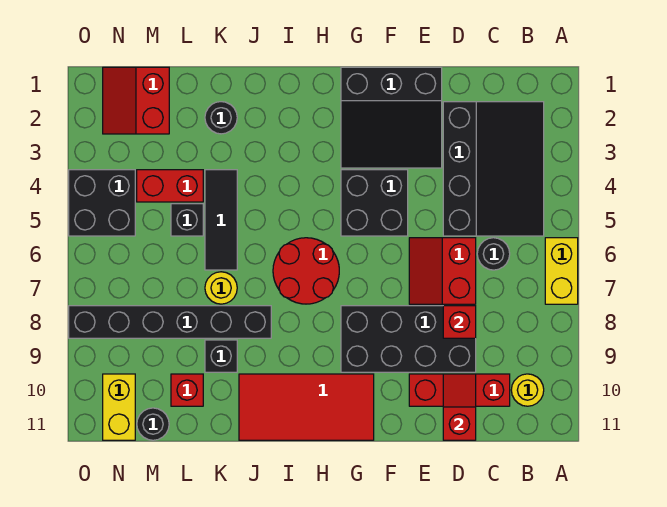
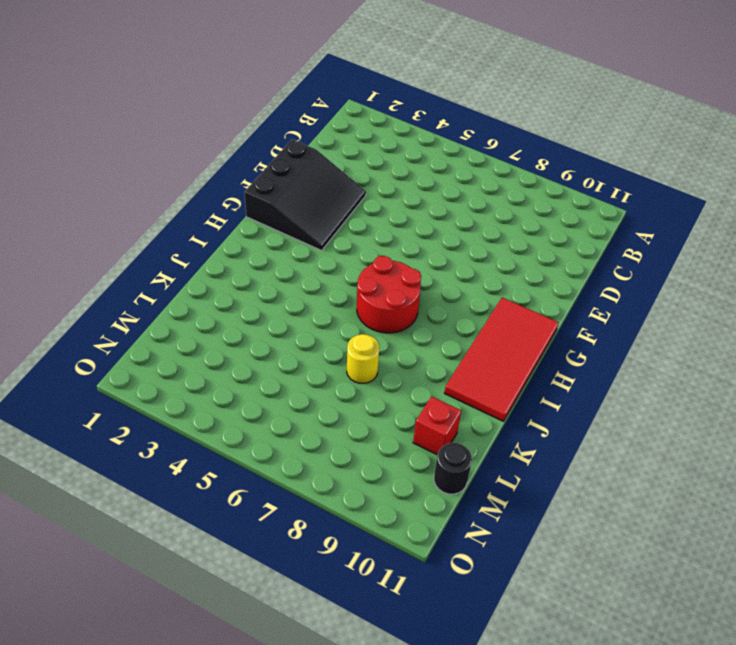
none -> yellow brick A6:A7 level 1
none -> black slope B2:D5 level 1 top D
none -> yellow round brick B10 level 1

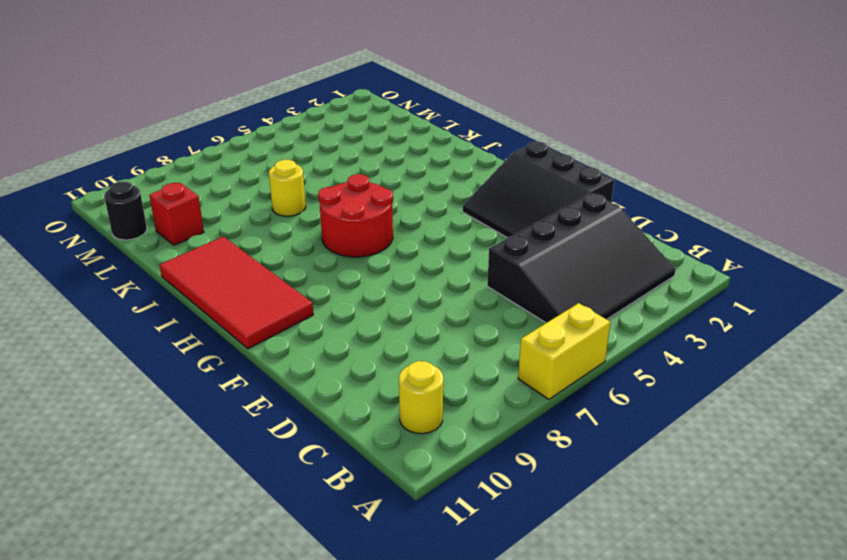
none -> black round brick C6 level 1
none -> red brick C10:E10 level 1
none -> red slope D6:E7 level 1 top D

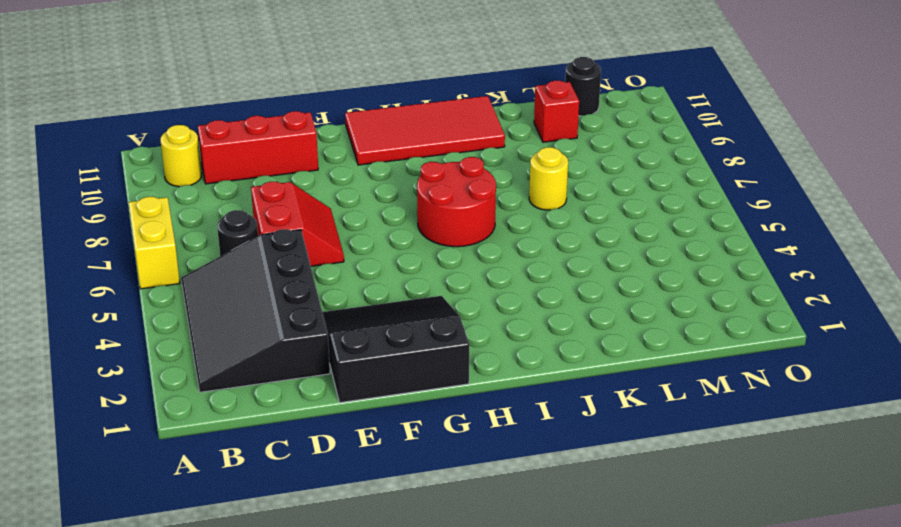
none -> black brick D8:G9 level 1
none -> black brick F4:G5 level 1
none -> black brick J8:O8 level 1

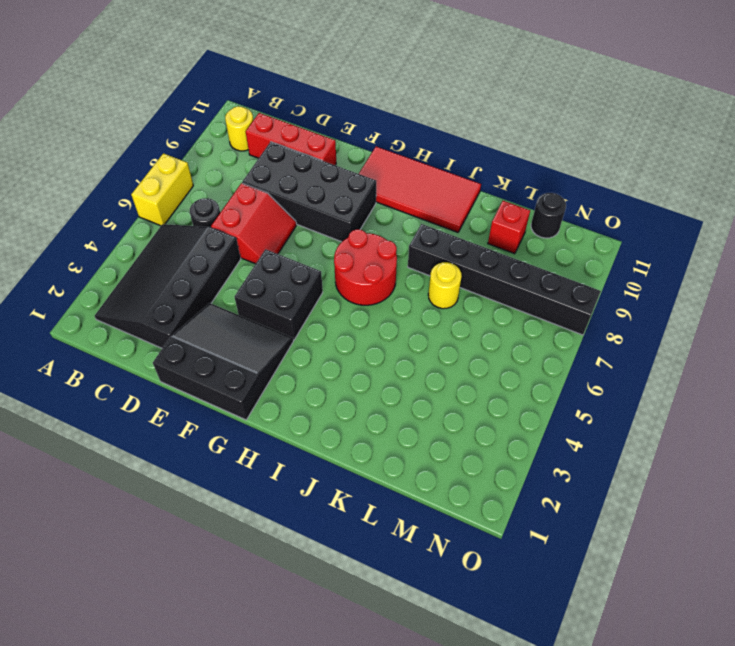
none -> black round brick K2 level 1
none -> black tile K4:K6 level 1
none -> black brick K9 level 1

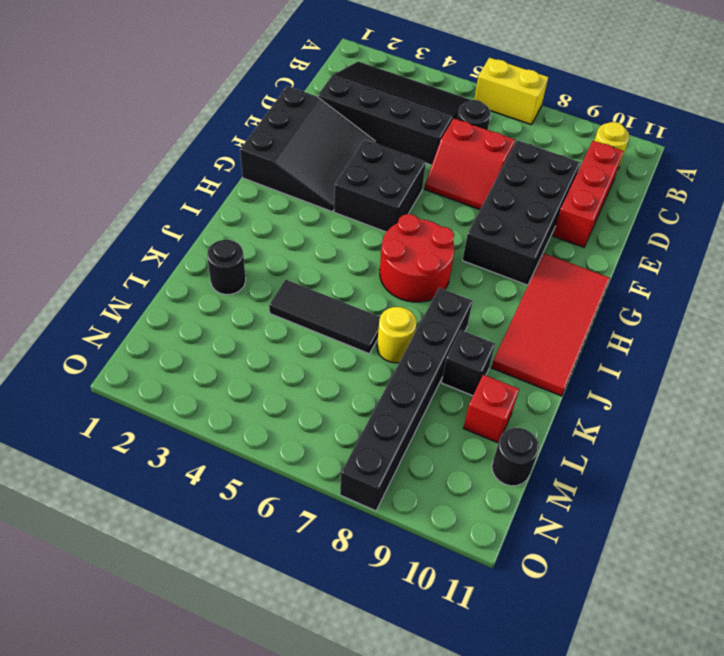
none -> red brick L4:M4 level 1
none -> black brick L5 level 1
none -> red slope M1:N2 level 1 top M

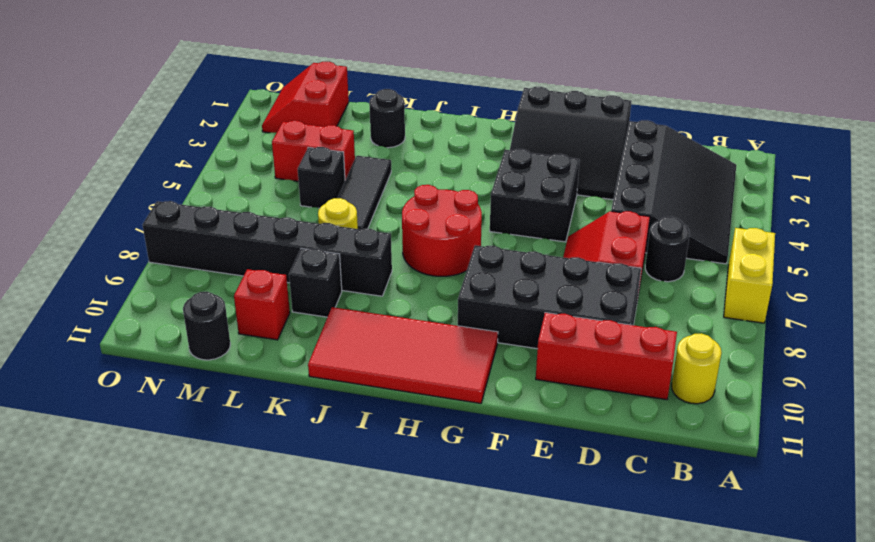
none -> black brick N4:O5 level 1
none -> yellow brick N10:N11 level 1
none -> red brick D8 level 2

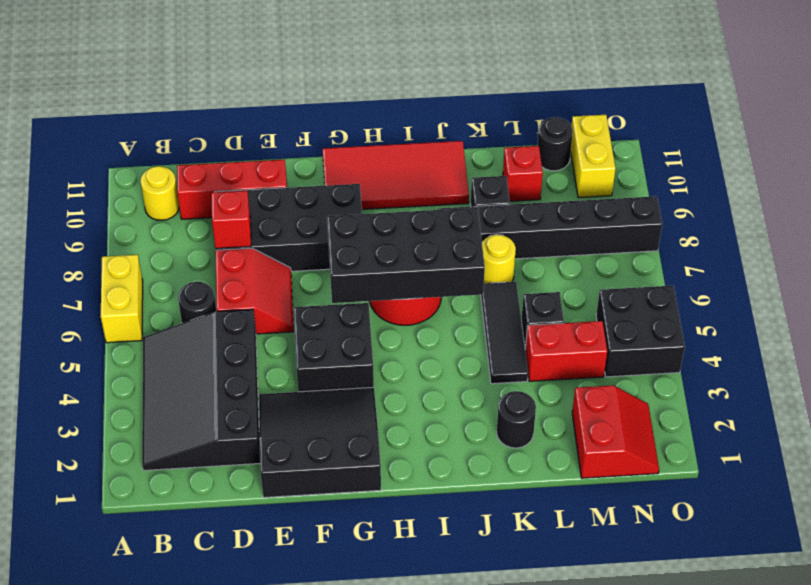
black brick G6:J7 level 2 -> none
none -> red slope D10:D11 level 2 top 11

